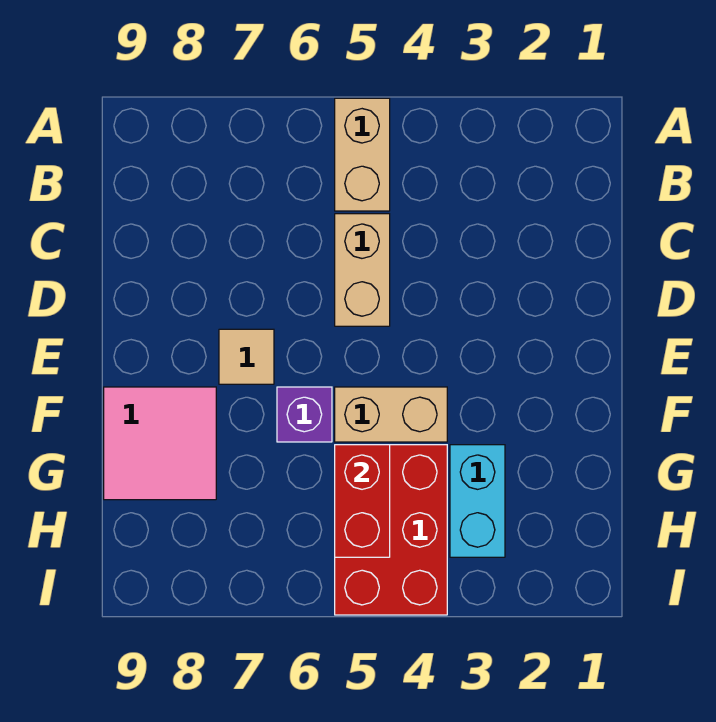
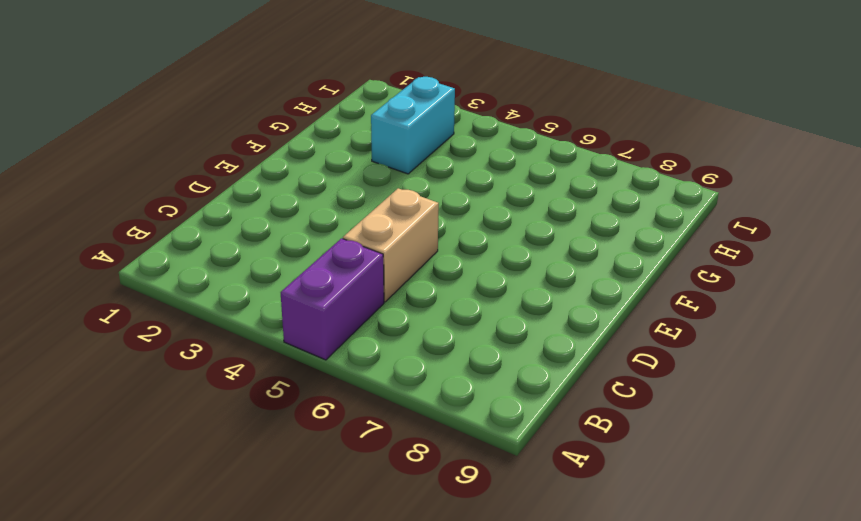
purple brick A5:B5 level 1 -> tan brick A5:B5 level 1
none -> tan tile E7 level 1
none -> tan brick F4:F5 level 1

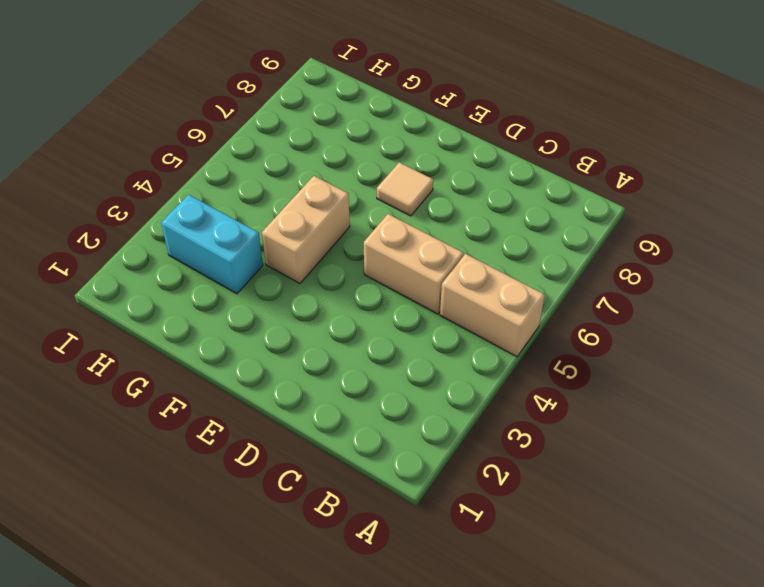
none -> purple brick F6 level 1
none -> pink tile F8:G9 level 1

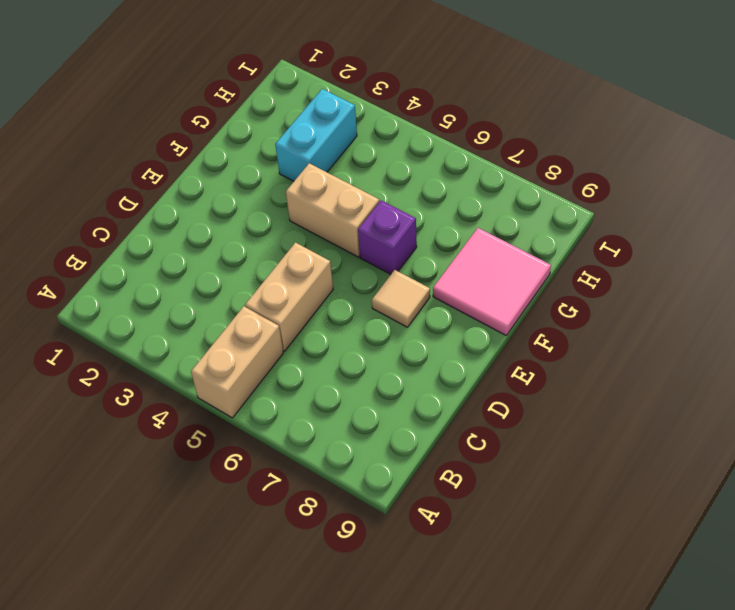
none -> red brick G4:I5 level 1
none -> red brick G5:H5 level 2

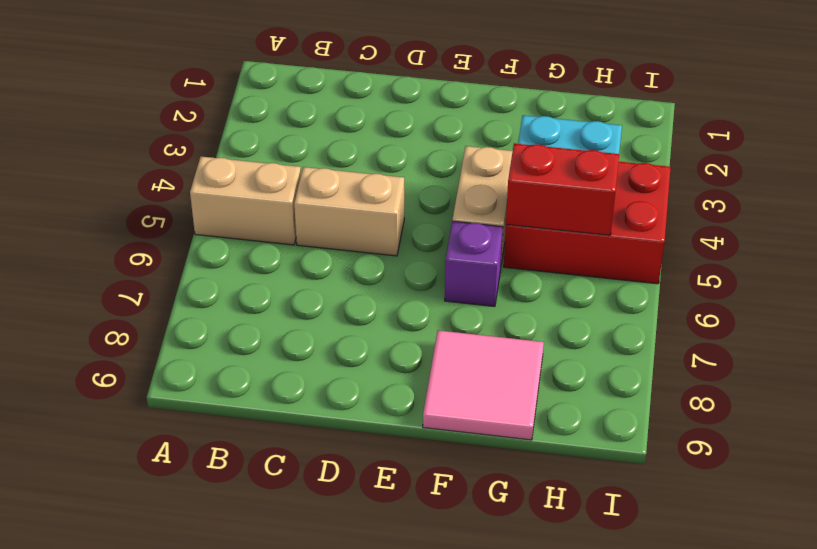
none -> tan tile E7 level 1

